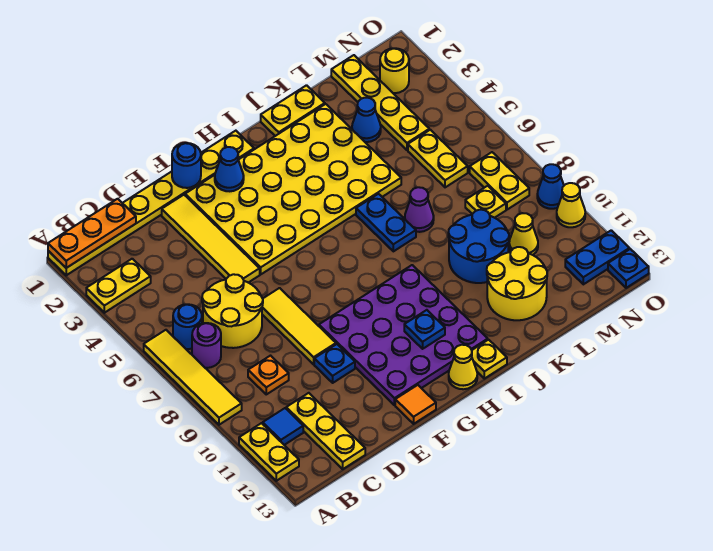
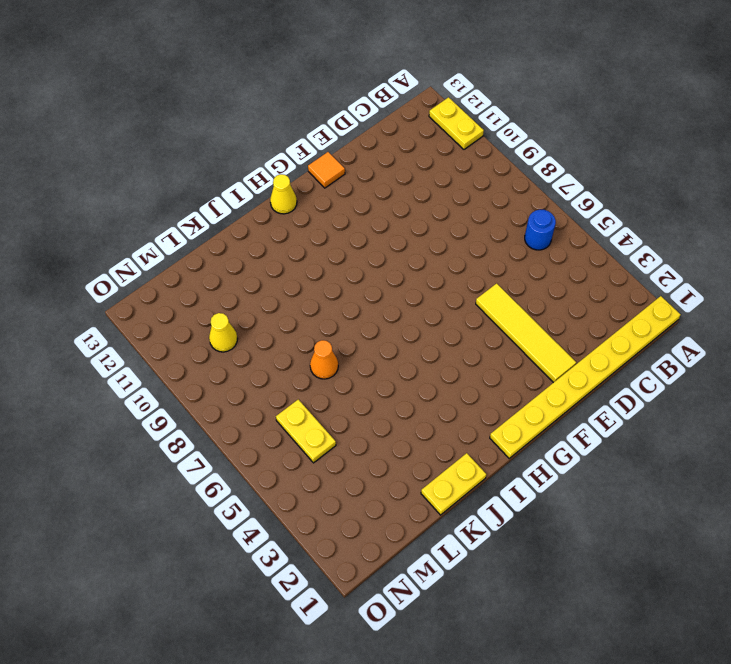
orange cone K7 level 1 -> purple cone K7 level 1
none -> yellow plate A3:B3 level 1
none -> yellow tile A6:A9 level 1
none -> purple round brick B7 level 1
none -> blue tile B11 level 1

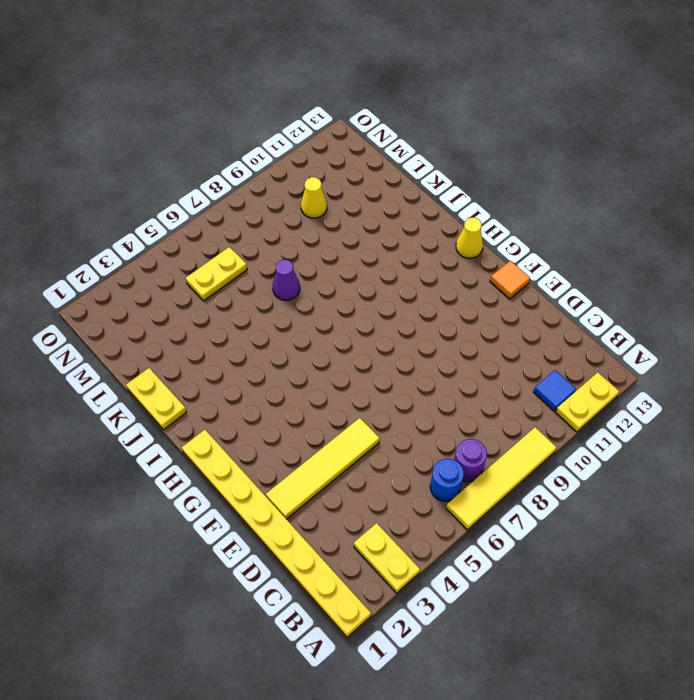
none -> yellow round brick C6:D7 level 1
none -> orange plate C9 level 1
none -> yellow plate C11:C13 level 1
none -> yellow tile E7:E9 level 1

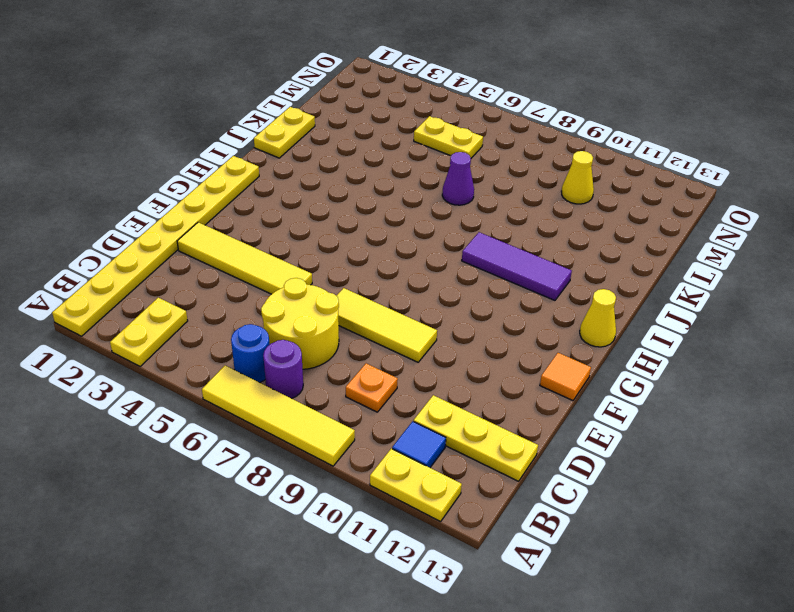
purple tile I9:I11 level 1 -> purple plate F9:I12 level 1
none -> blue plate E10 level 1
none -> yellow plate F2:K5 level 1
none -> yellow plate I13 level 1
none -> blue plate J6:J7 level 1

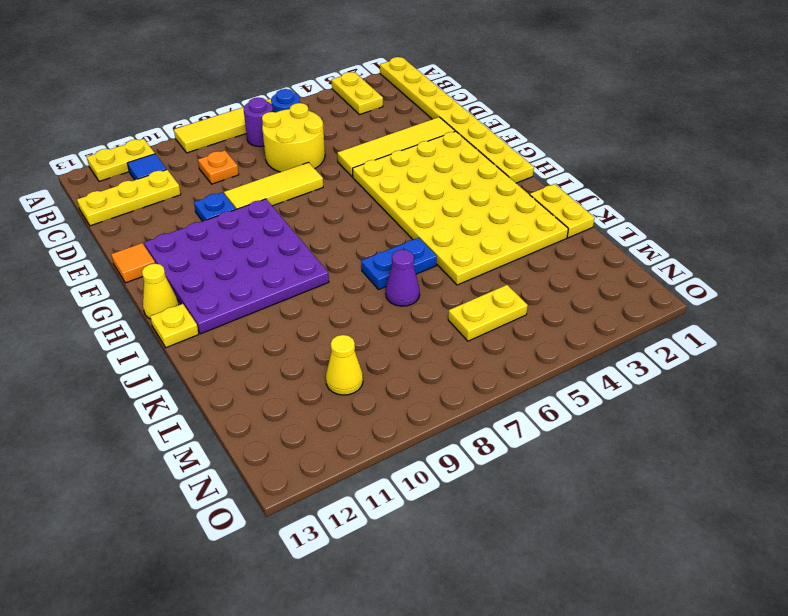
none -> blue round brick K9:L10 level 1
none -> yellow round brick K11:L12 level 1
none -> blue cone L3 level 1
none -> yellow plate M1:M4 level 1

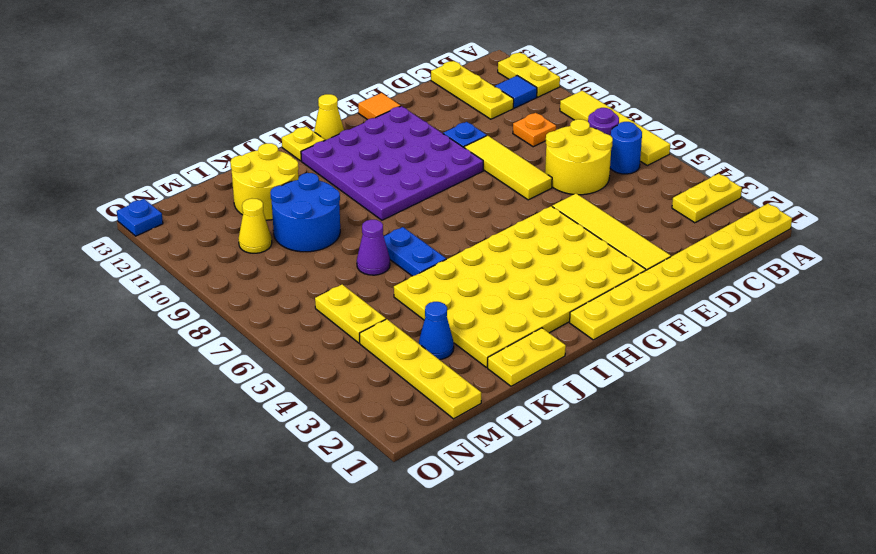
none -> yellow plate M8 level 1
none -> yellow round brick N2 level 1
none -> yellow plate N7:N8 level 1
none -> blue plate N12:O12 level 1

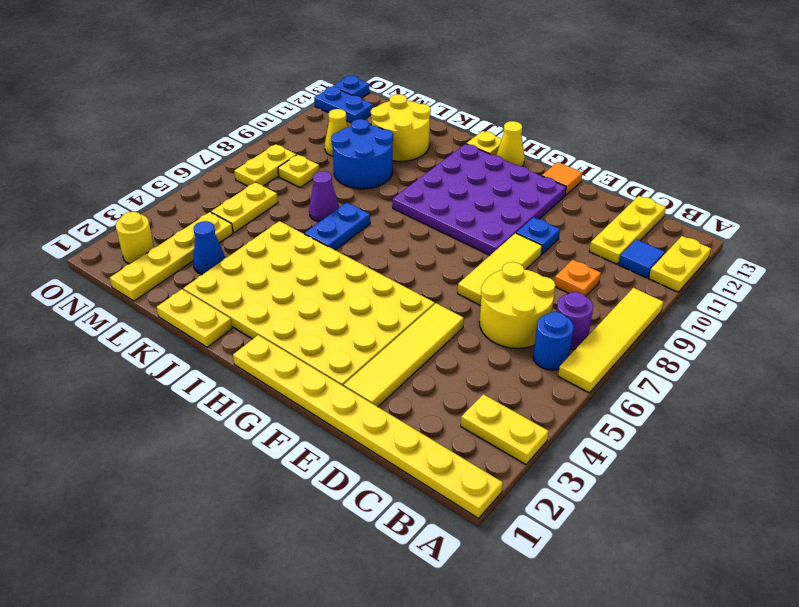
none -> blue cone O9 level 1
none -> yellow cone O10 level 1
none -> orange plate A1:C1 level 2
none -> blue round brick F1 level 2

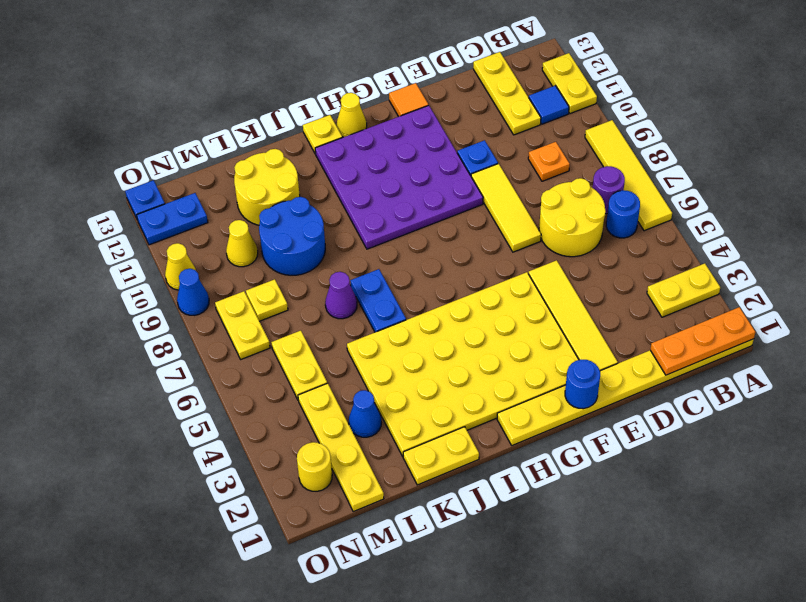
none -> blue cone G2 level 2
none -> blue plate H11 level 2

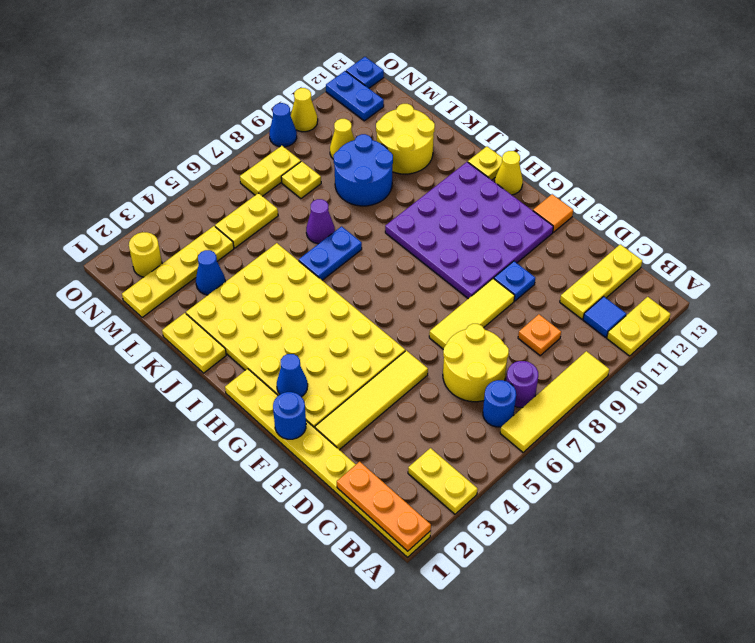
none -> blue plate H11 level 2

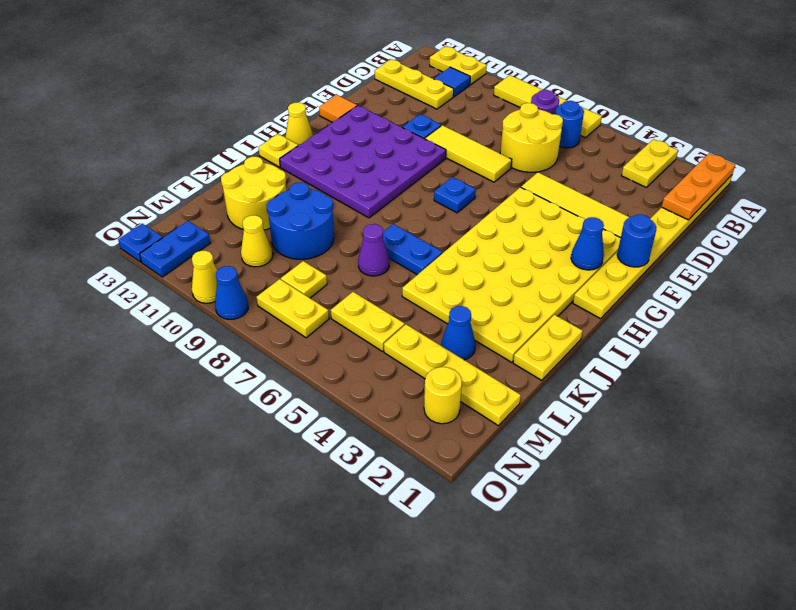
blue plate G7 level 1 -> blue plate H11 level 2
none -> orange plate C9 level 1

